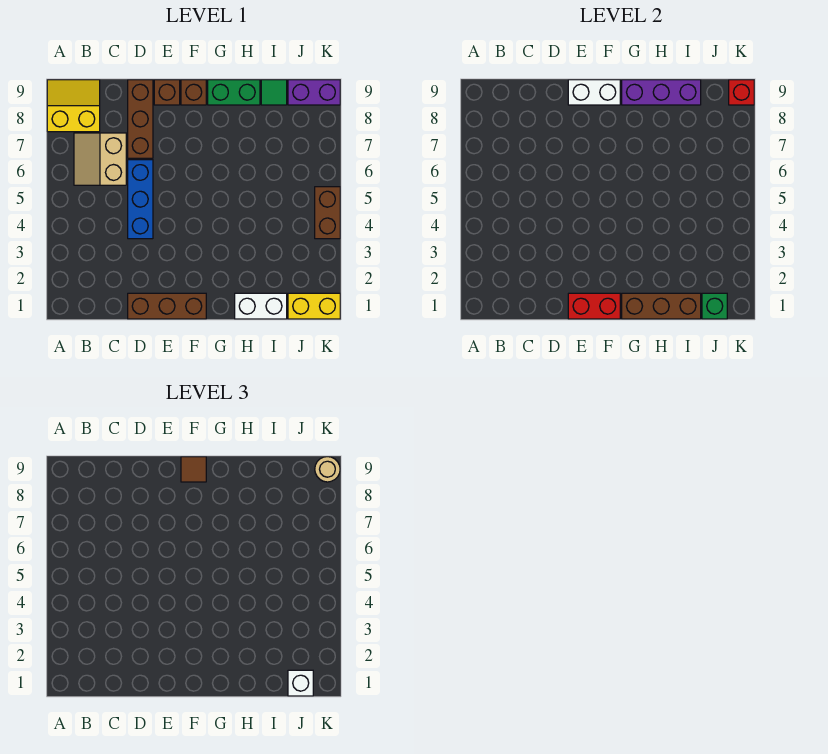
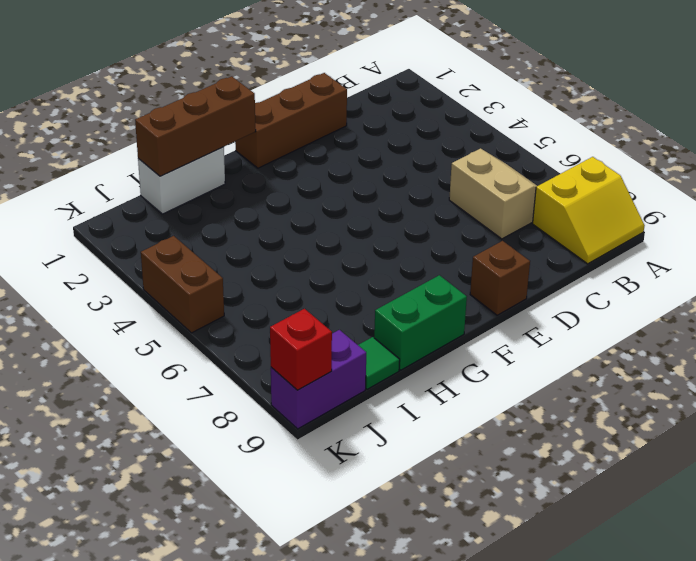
none -> blue brick D4:D6 level 1
none -> brown brick D7:D9 level 1
none -> brown brick F9 level 1

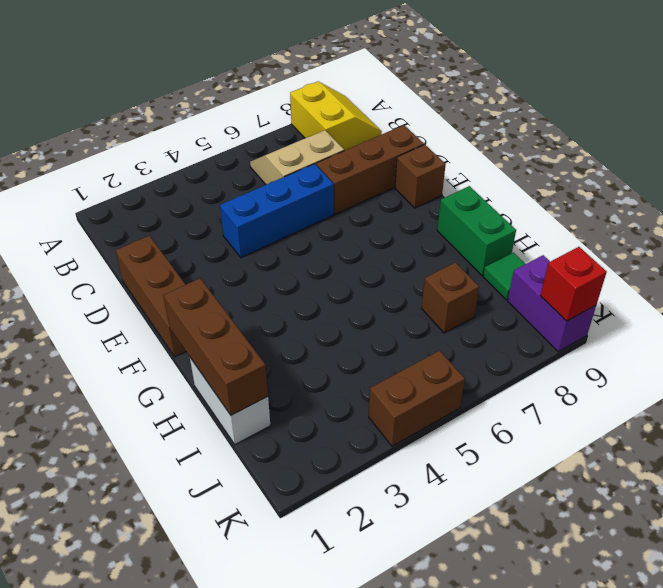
brown brick I7 level 1 -> brown brick F9 level 1
none -> yellow brick J1:K1 level 1
none -> red brick E1:F1 level 2
none -> white brick E9:F9 level 2

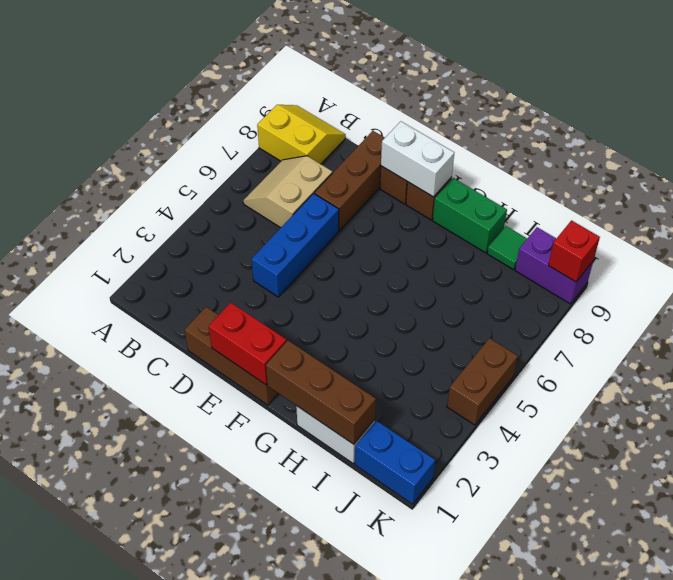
blue brick J1:K1 level 1 -> yellow brick J1:K1 level 1
none -> purple brick G9:I9 level 2
none -> green brick J1 level 2
none -> brown tile F9 level 3

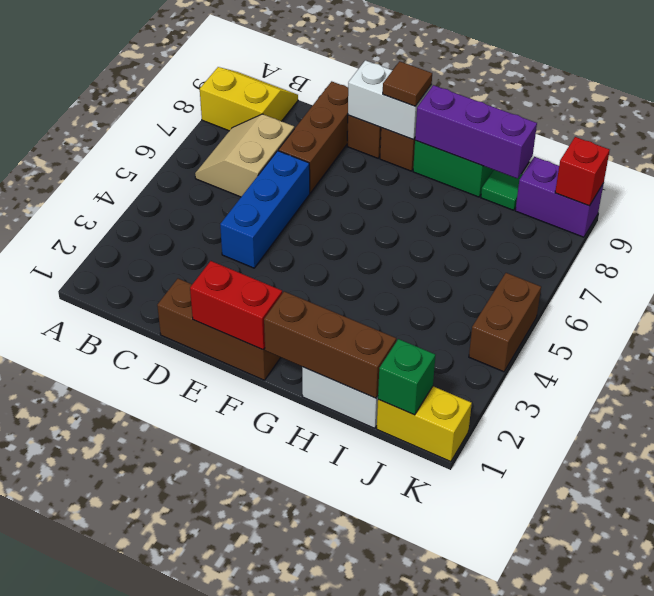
none -> white brick J1 level 3
none -> tan round brick K9 level 3

